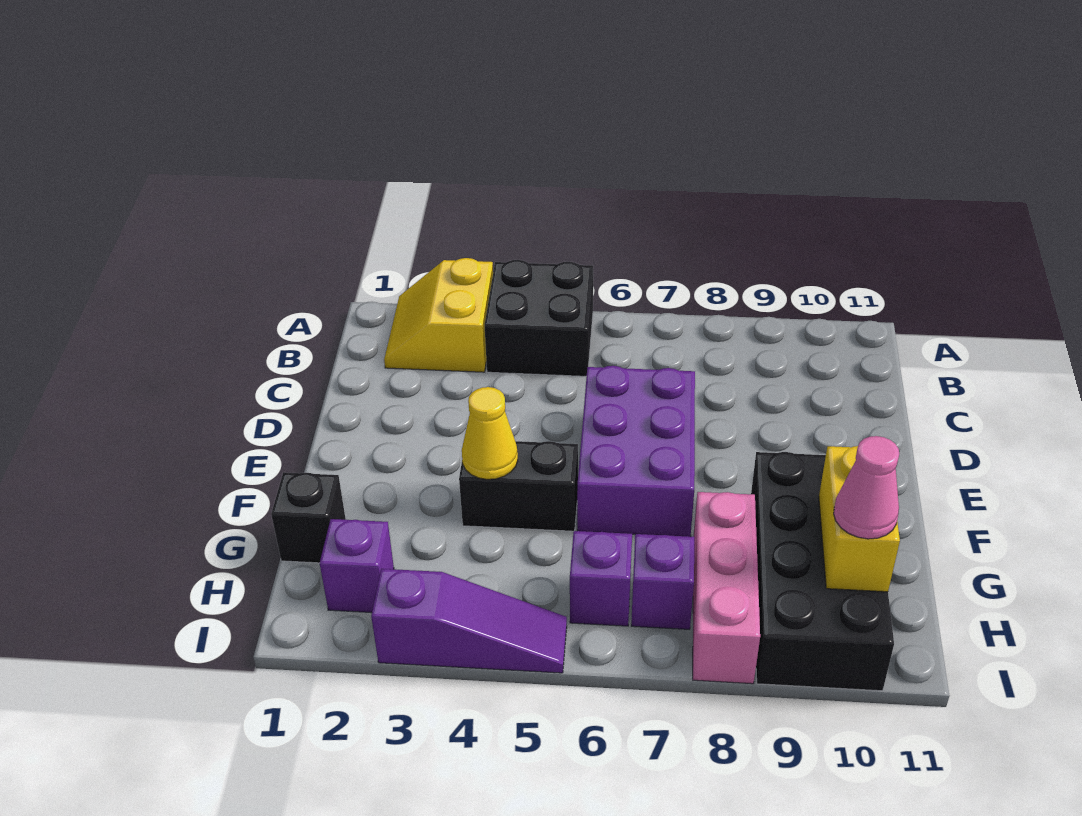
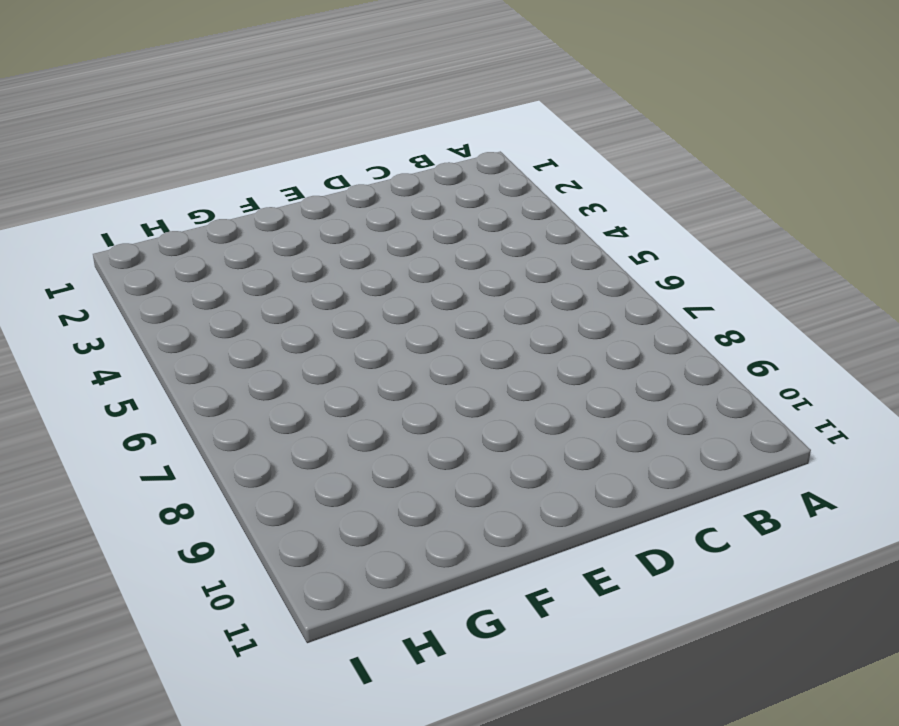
none -> yellow slope A2:B3 level 1 top 3
none -> black brick A4:B5 level 1
none -> purple brick D6:F7 level 1

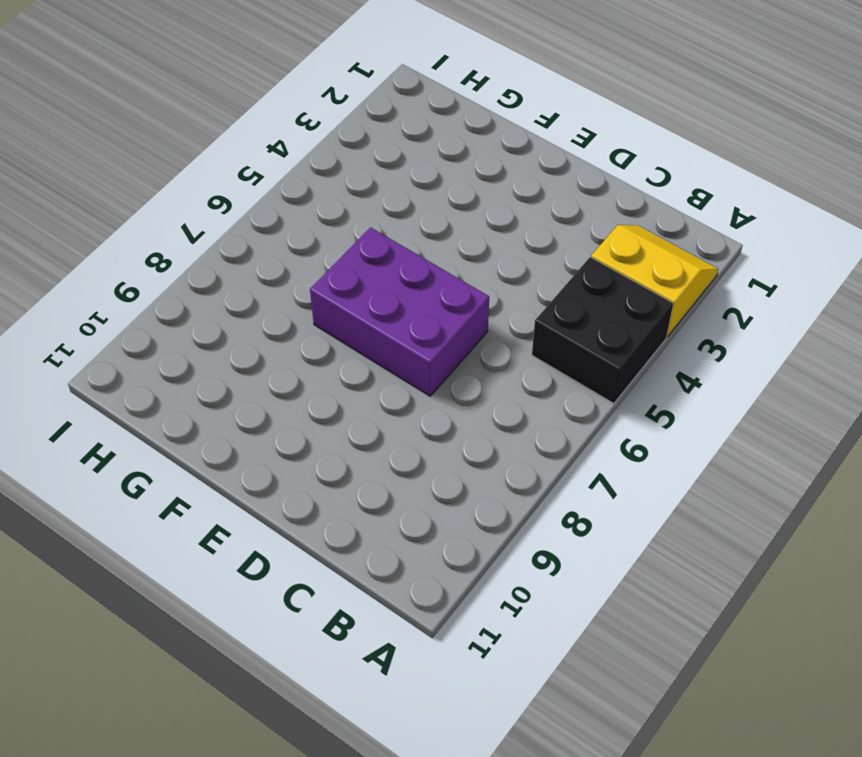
none -> black brick F4:F5 level 1
none -> black brick F9:I10 level 1
none -> black brick G1 level 1

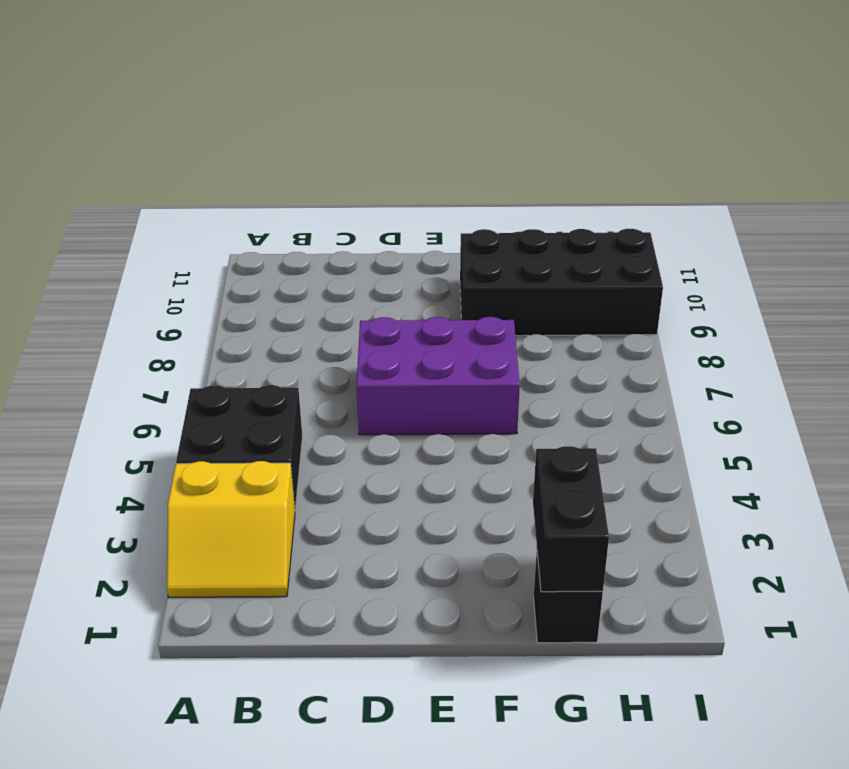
black brick G1:G2 level 2 -> black brick F4:F5 level 1
none -> pink brick G8:I8 level 1
none -> purple brick H2 level 1
none -> purple brick H6 level 1

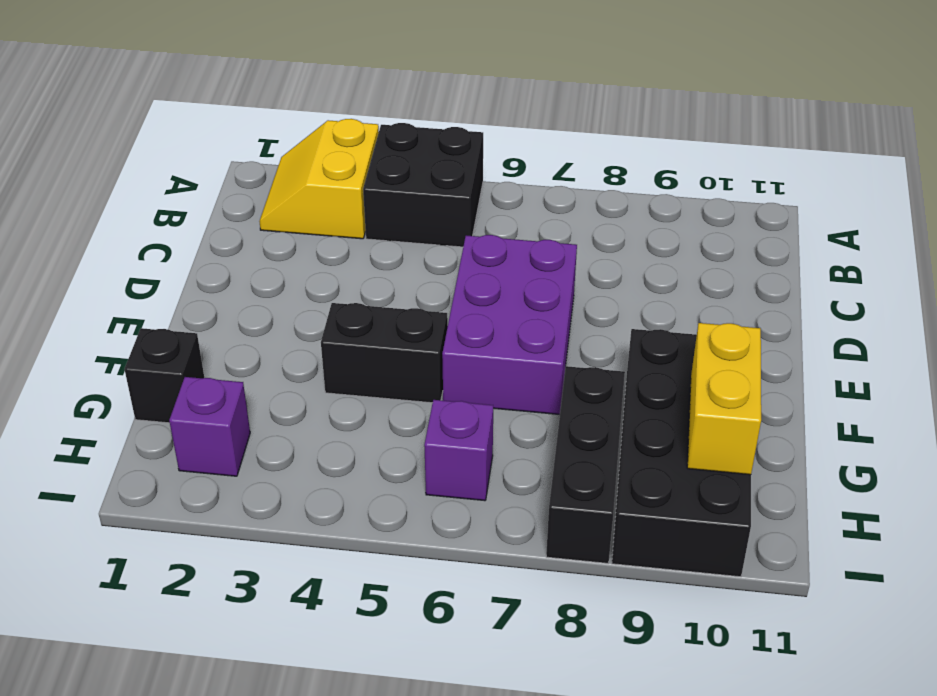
black brick G8:I8 level 1 -> pink brick G8:I8 level 1
none -> purple brick H7 level 1
none -> purple slope I3:I5 level 1 top 3
none -> yellow cone F4 level 2

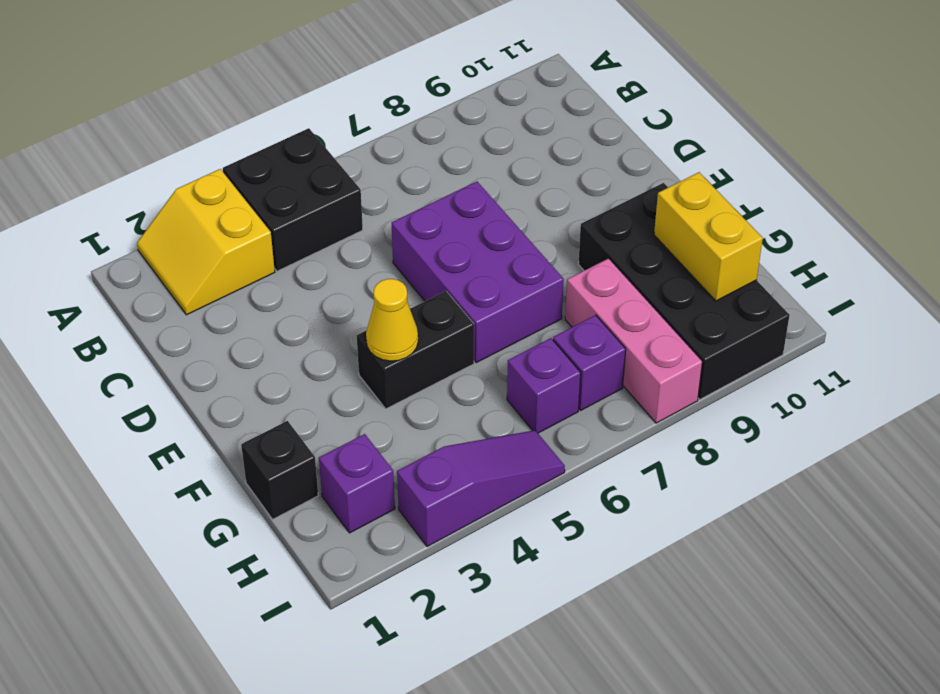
none -> pink cone H10 level 3

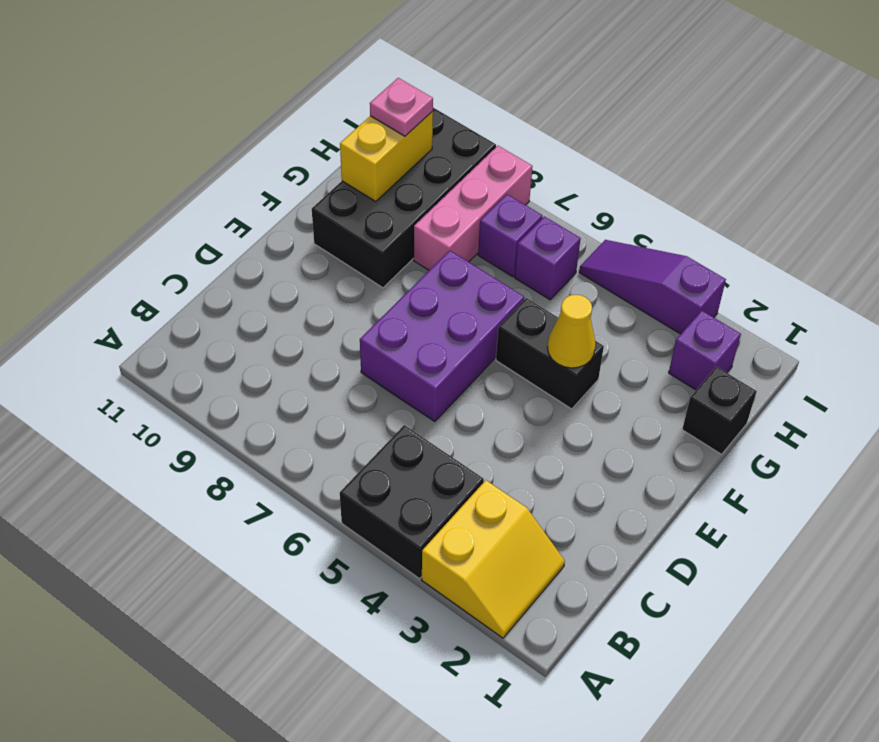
pink plate H10 level 3 -> pink cone H10 level 3

